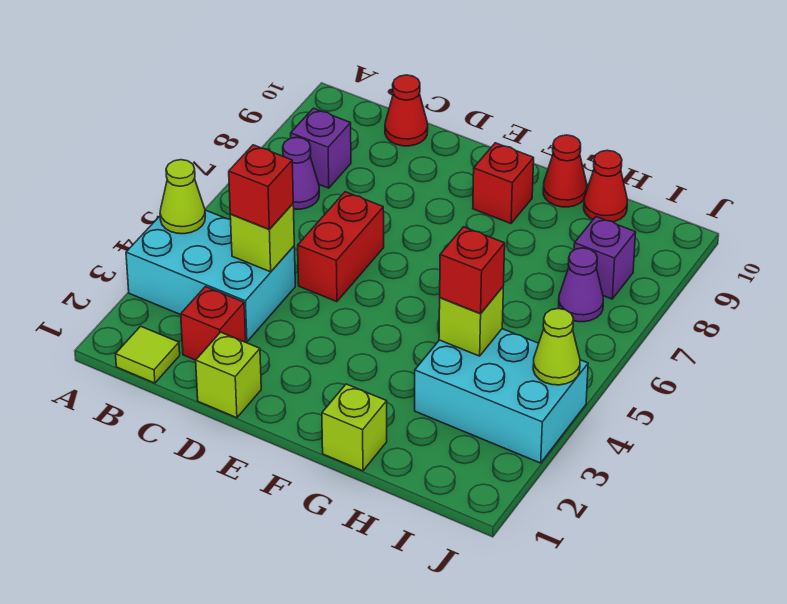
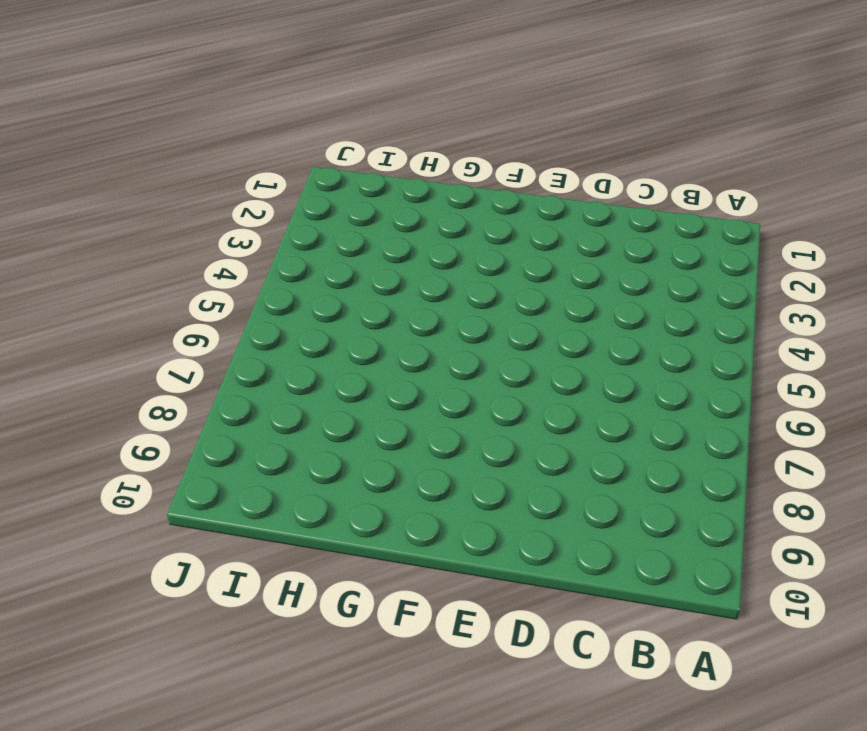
none -> cyan brick A3:C4 level 1
none -> lime tile B1 level 1
none -> purple cone B7 level 1

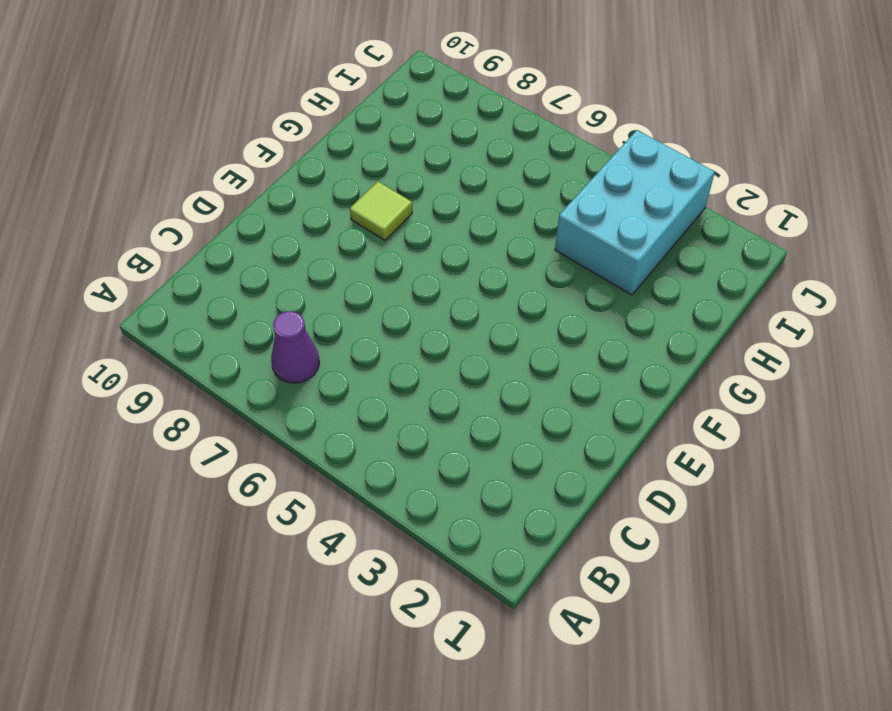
lime tile F8 level 1 -> lime tile B1 level 1
none -> cyan brick A3:C4 level 1
none -> purple brick B8 level 1
none -> red brick C2 level 1

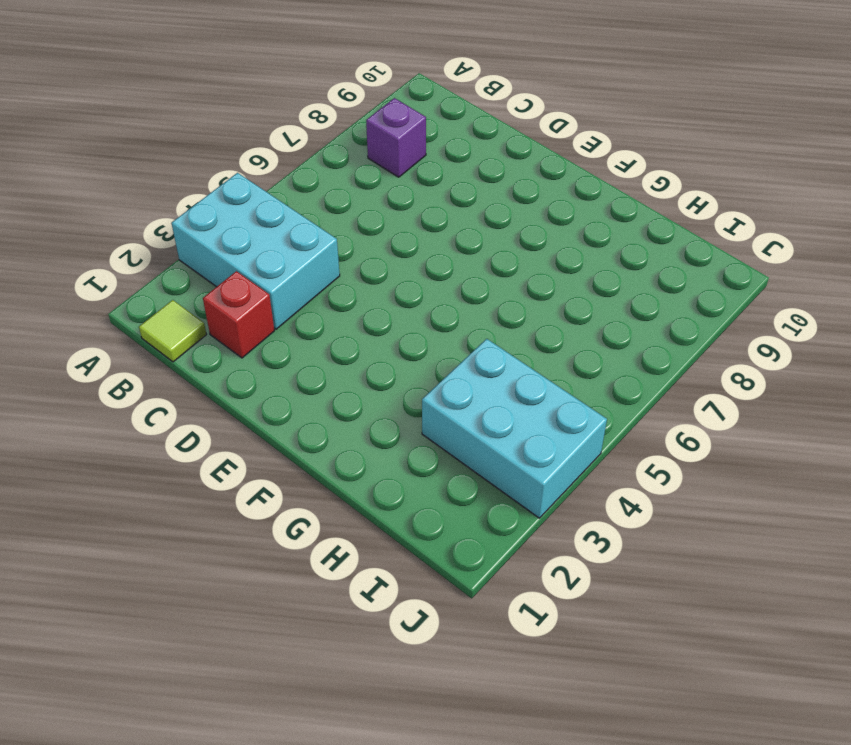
none -> purple cone B7 level 1
none -> red cone C10 level 1
none -> lime brick D1 level 1

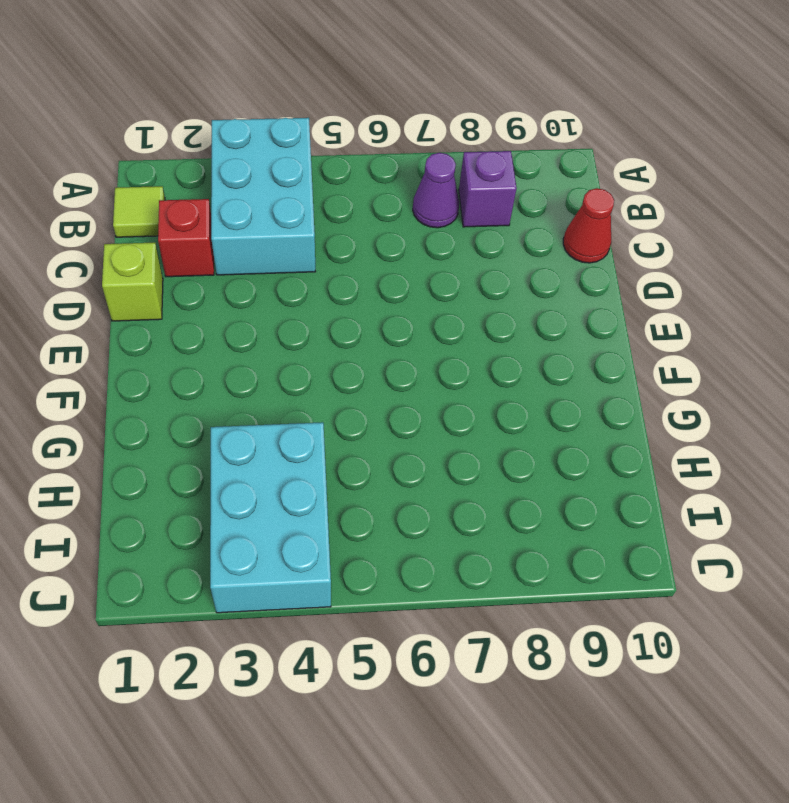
none -> red brick D5:D6 level 1
none -> red brick F9 level 1
none -> lime brick G1 level 1

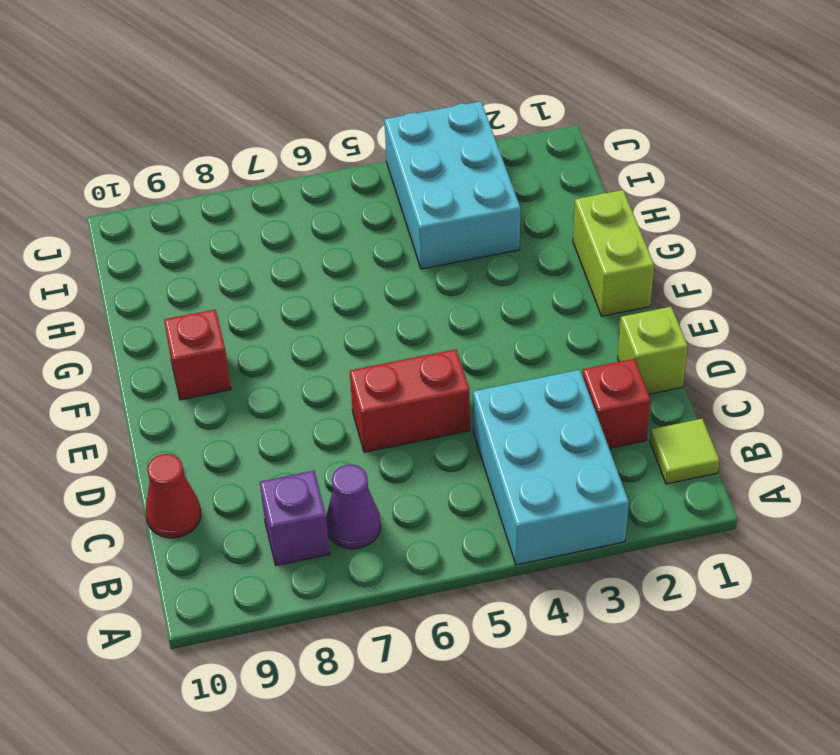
lime brick F1:G1 level 1 -> lime brick G1 level 1
none -> red cone G10 level 1
none -> red cone H10 level 1
none -> purple cone I7 level 1

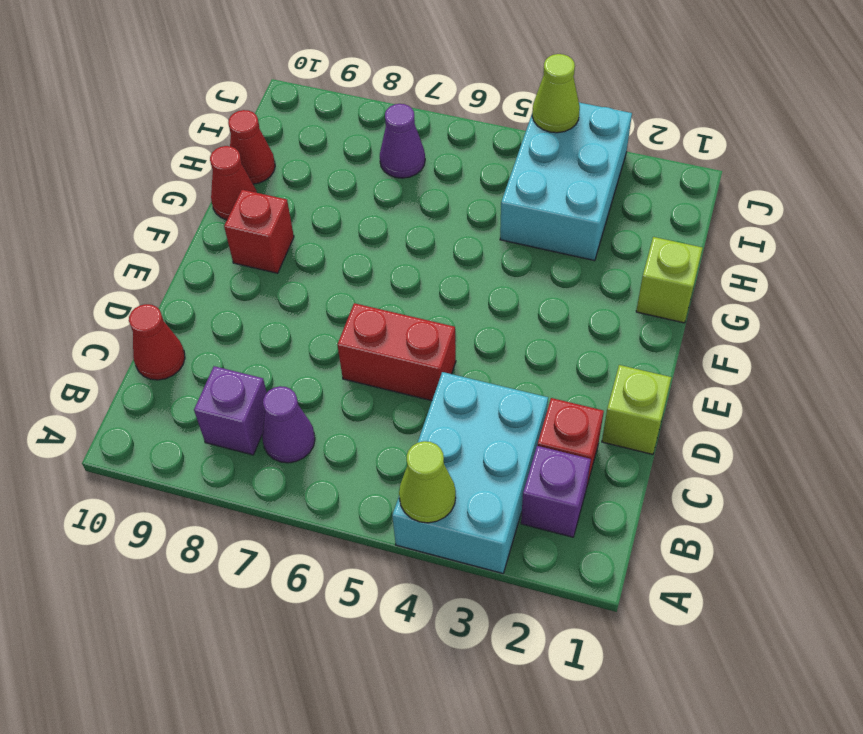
purple brick B2 level 1 -> purple brick I8 level 1
none -> lime tile B1 level 1
none -> lime brick C4 level 2
none -> lime brick H4 level 2

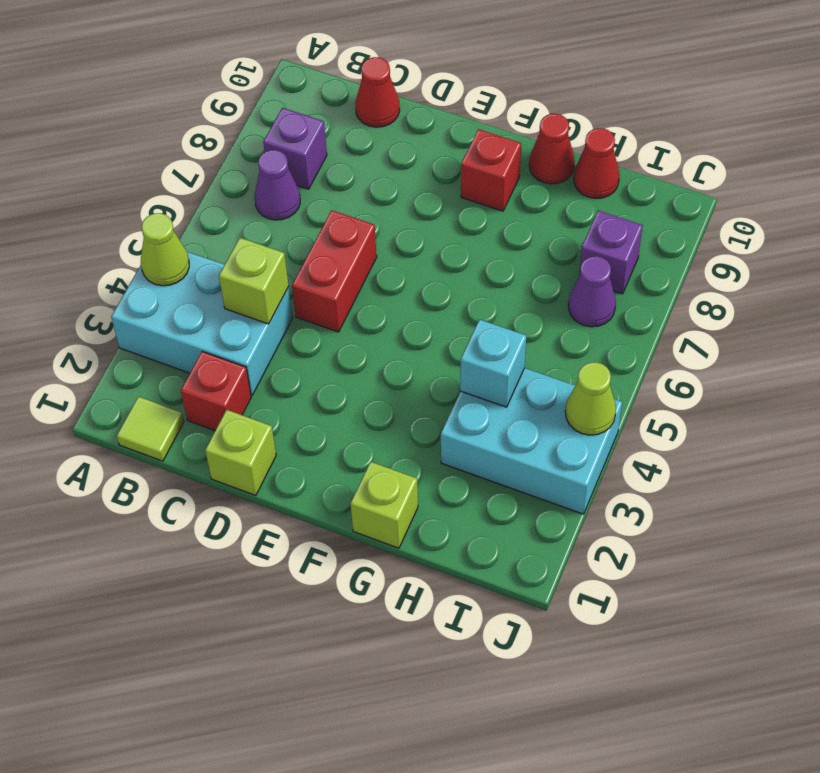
cyan brick H4 level 2 -> lime brick H4 level 2
none -> red brick C4 level 3
none -> red brick H4 level 3

